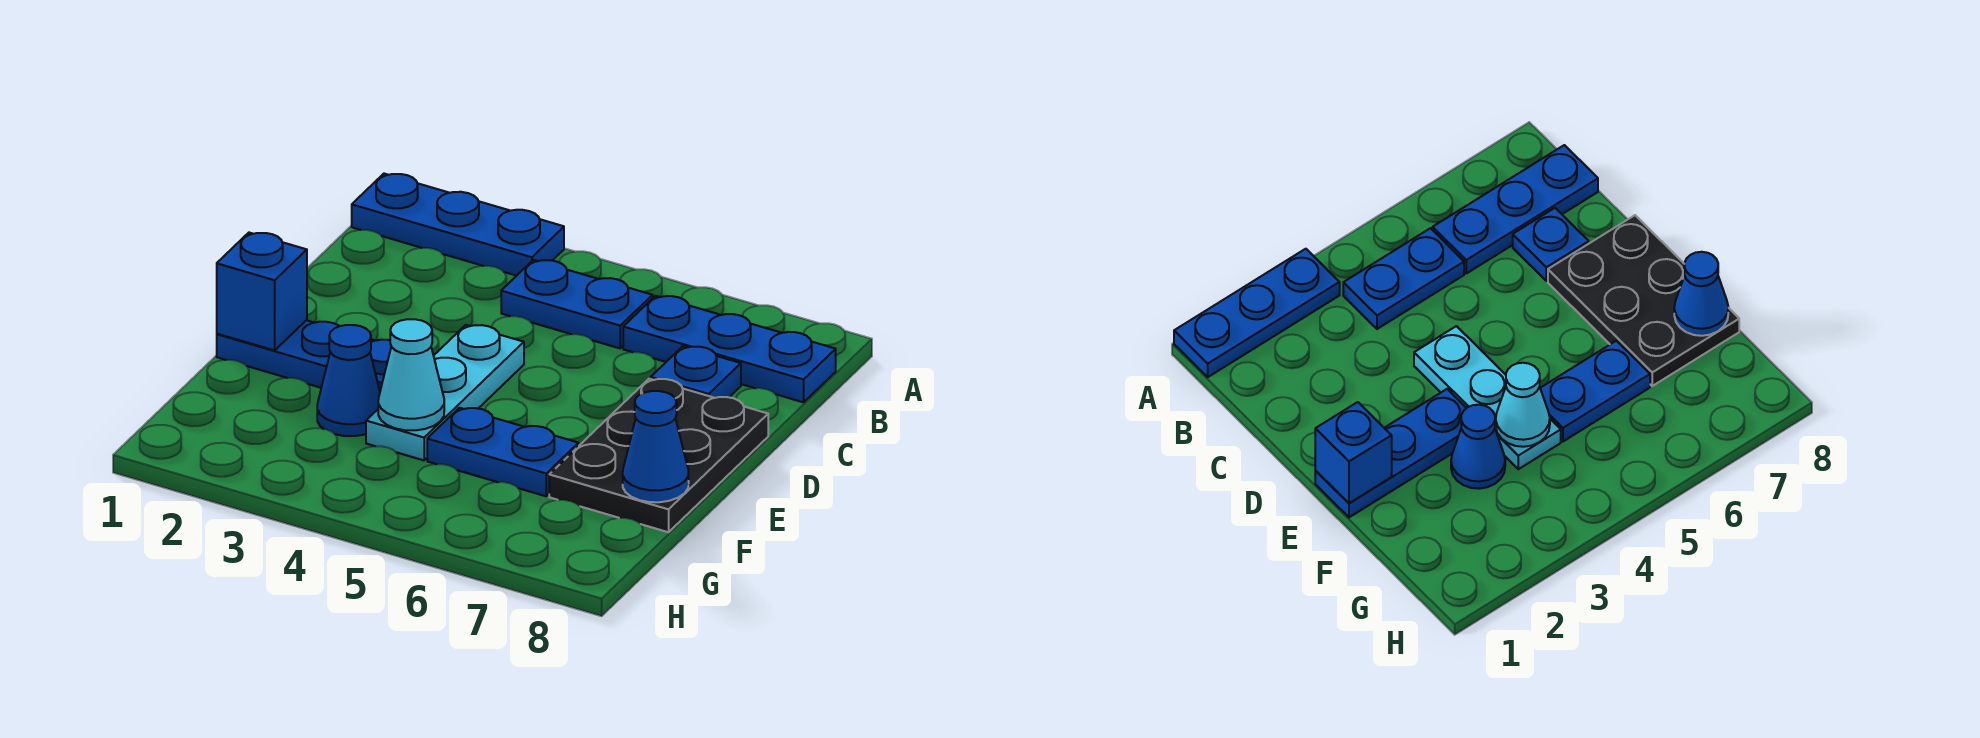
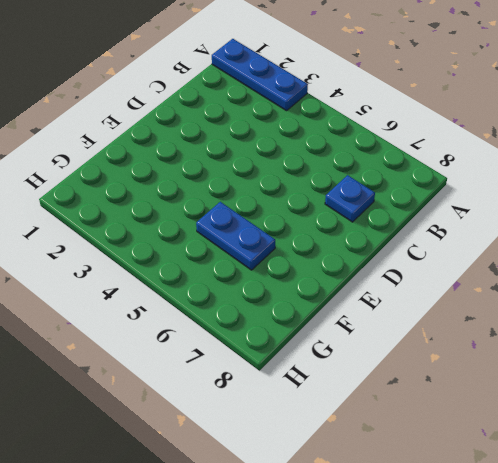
none -> blue plate B4:B5 level 1
none -> blue plate B6:B8 level 1
none -> cyan plate D4:F4 level 1

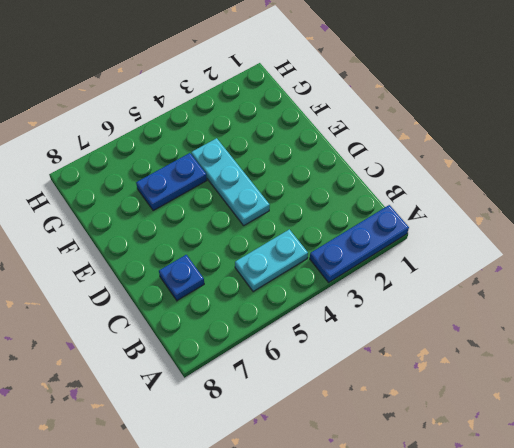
cyan plate B4:B5 level 1 -> blue plate B4:B5 level 1
none -> blue plate B6:B8 level 1
none -> black plate D7:F8 level 1
none -> blue plate E1:E3 level 1

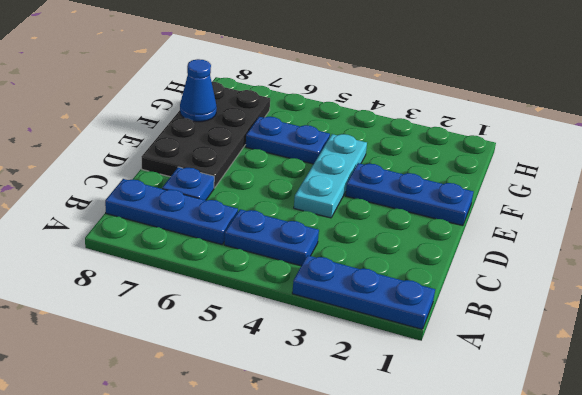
black plate D7:G8 level 1 -> black plate D7:F8 level 1
none -> blue cone F3 level 1
none -> blue brick E1 level 2
none -> cyan cone F4 level 2

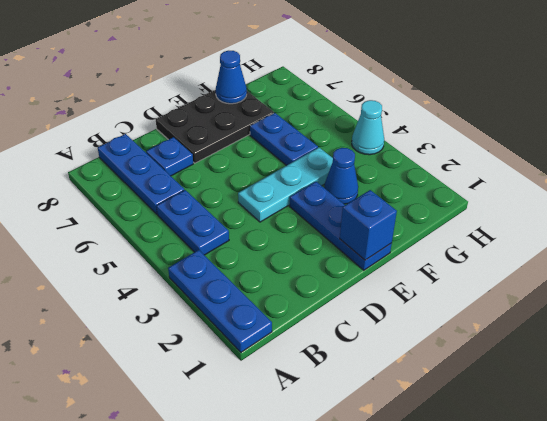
cyan cone H4 level 1 -> cyan cone F4 level 2

